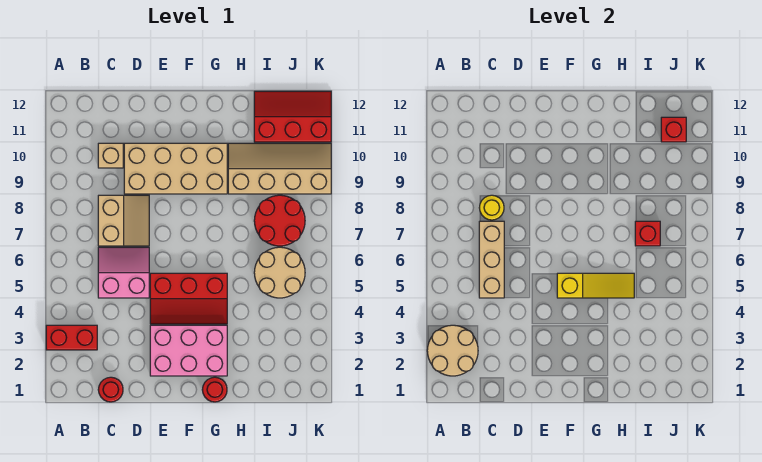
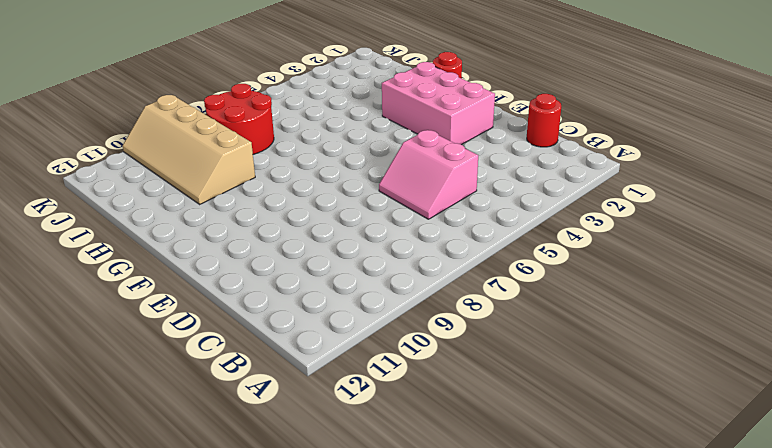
none -> red brick A3:B3 level 1
none -> tan slope C7:D8 level 1 top C
none -> tan brick C10 level 1

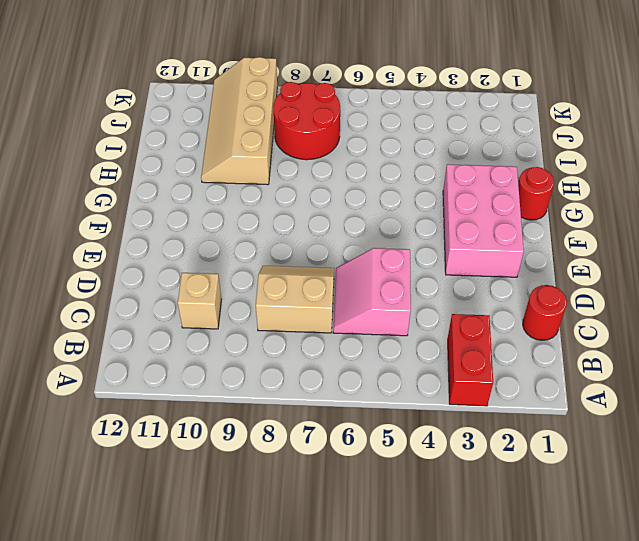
none -> tan brick D9:G10 level 1
none -> red slope E4:G5 level 1 top 5
none -> tan round brick I5:J6 level 1

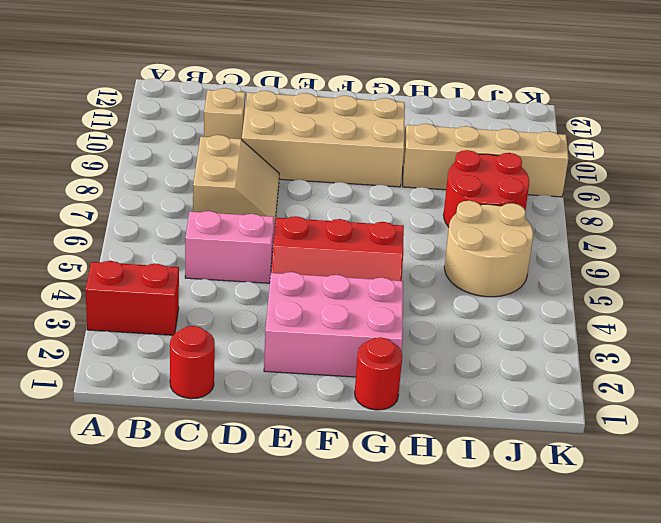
none -> red slope I11:K12 level 1 top 11
none -> tan round brick A2:B3 level 2
none -> tan brick C5:C7 level 2

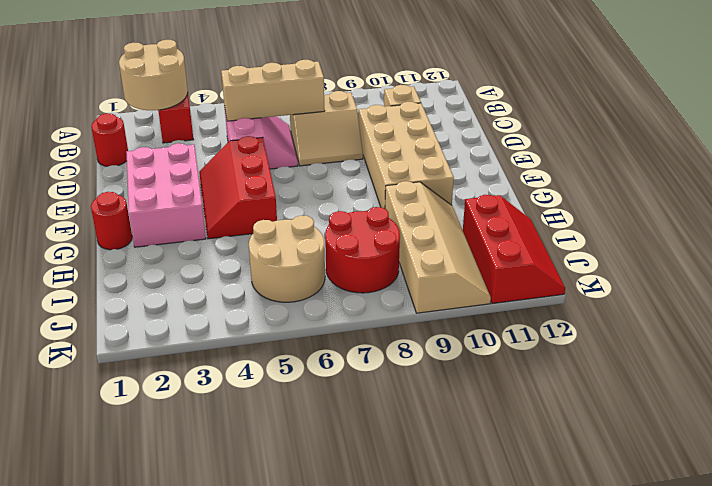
none -> yellow round brick C8 level 2
none -> yellow slope F5:H5 level 2 top F
none -> red brick I7 level 2

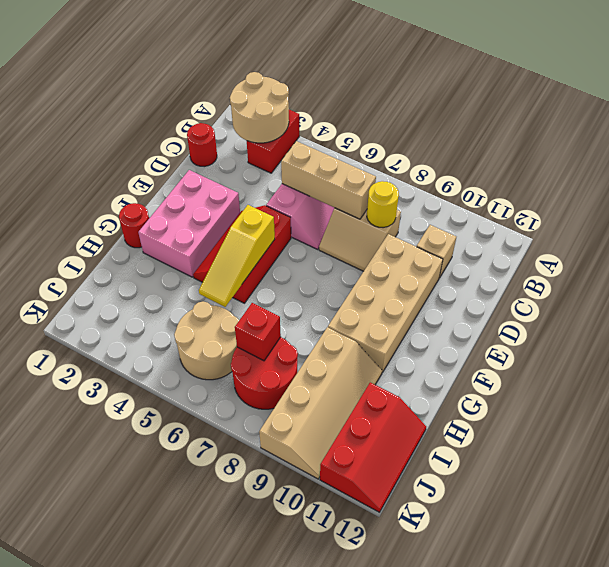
none -> red brick J11 level 2

